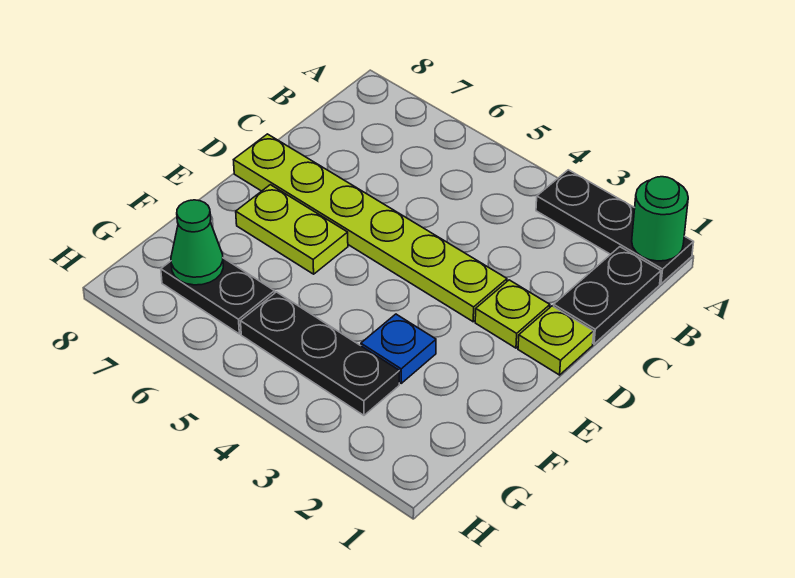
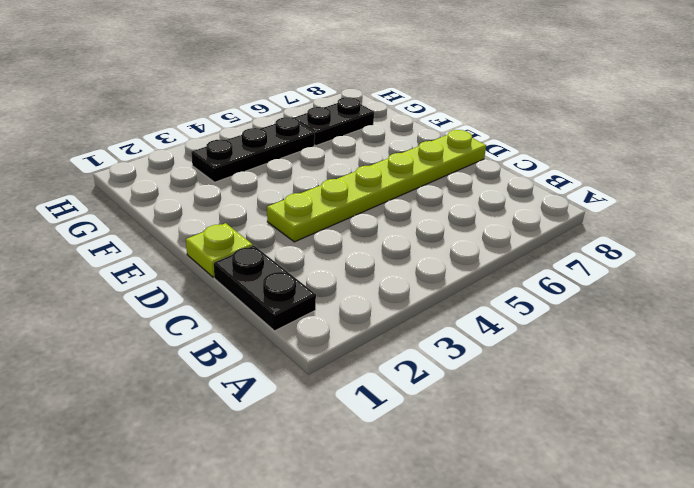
none -> black plate A1:A3 level 1
none -> lime plate D2 level 1

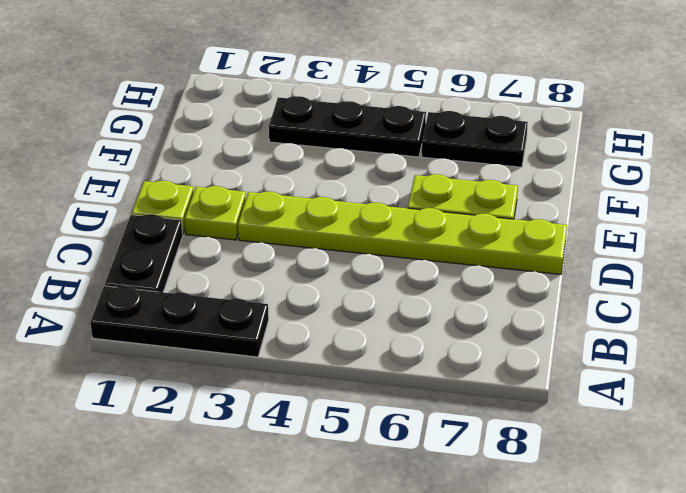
none -> blue plate F3 level 1
none -> green round brick A1 level 2

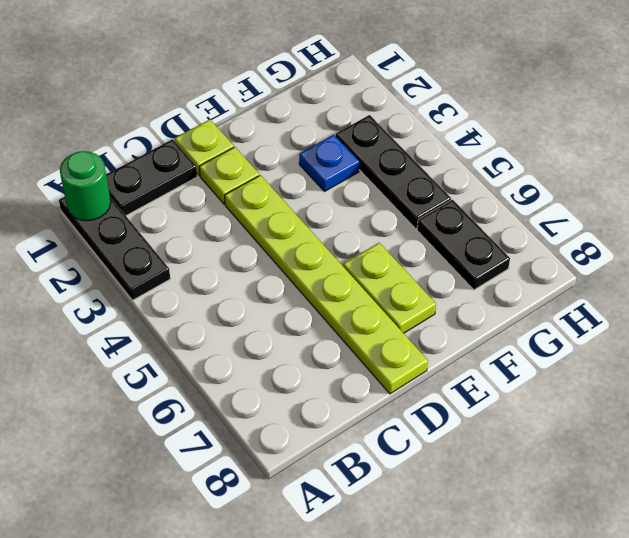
none -> green cone G7 level 2

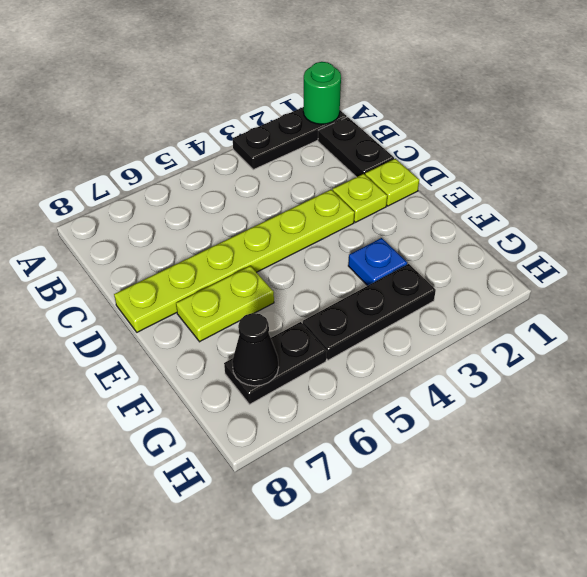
black cone G7 level 2 -> green cone G7 level 2

